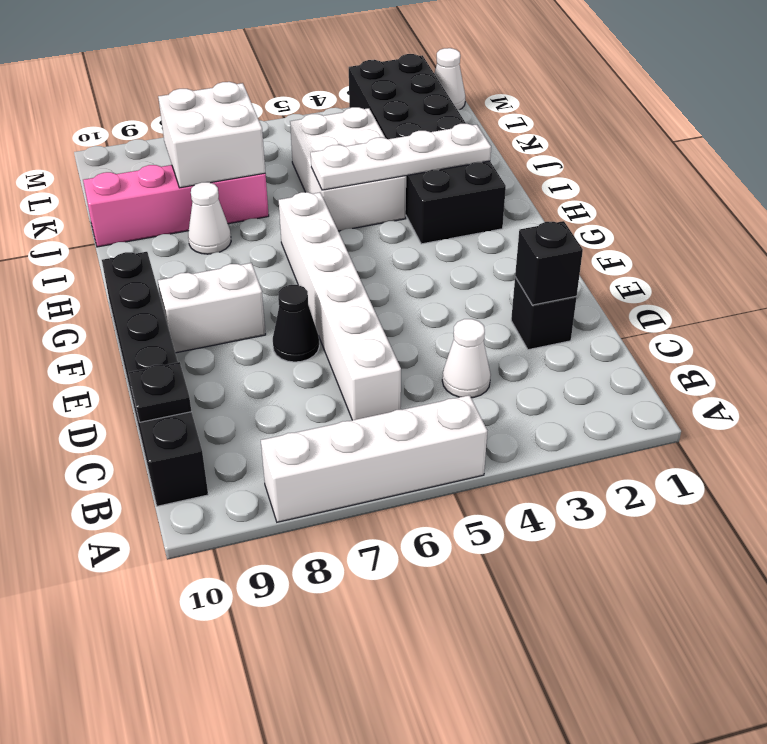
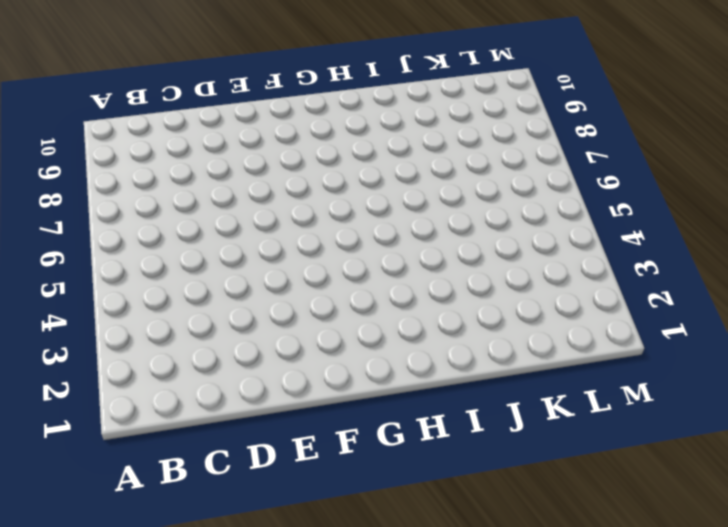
none -> white brick A5:A8 level 1
none -> black brick B10:G10 level 1
none -> white cone C4 level 1

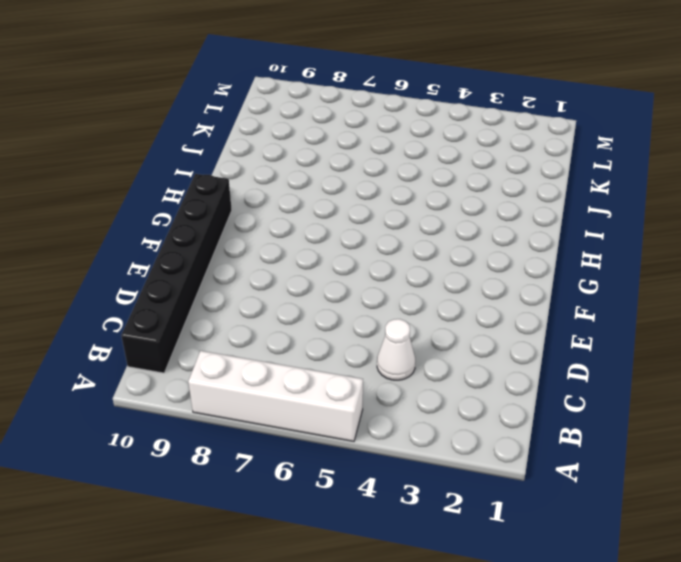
none -> white brick C6:H6 level 1
none -> black brick D2 level 1
none -> black cone E7 level 1

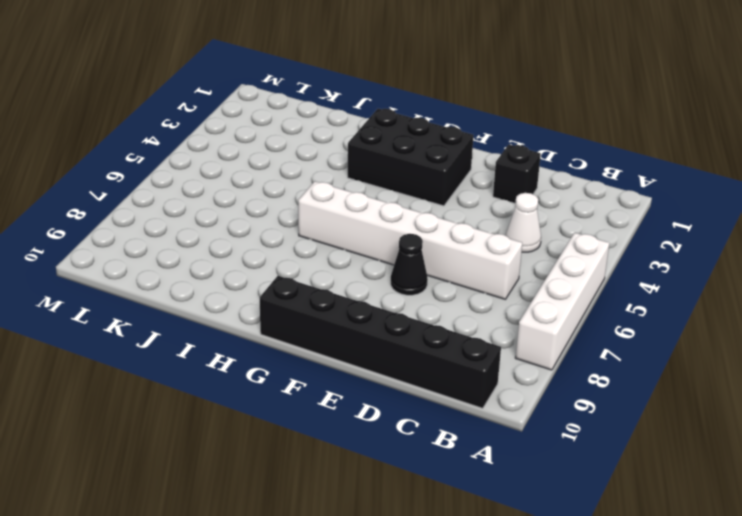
black brick F2:H3 level 1 -> black brick H2:M3 level 1
none -> white brick F8:F9 level 1
none -> white brick I4:K5 level 1
none -> white cone I8 level 1

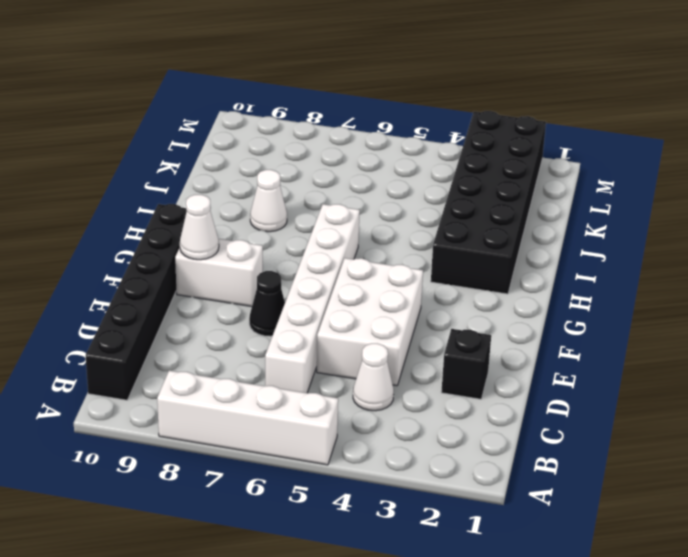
white brick D4:F5 level 1 -> white brick I4:K5 level 1
white cone F9 level 2 -> white cone M1 level 1
none -> pink brick J7:J10 level 1
none -> black plate C10 level 2
none -> black brick D2 level 2

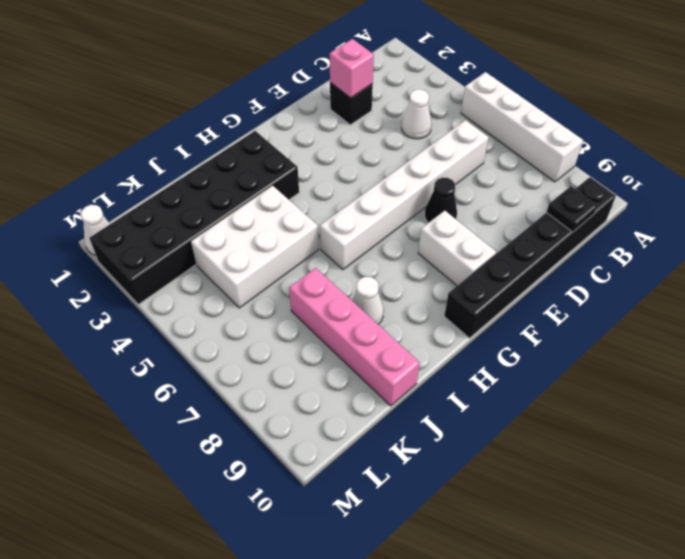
pink brick D2 level 2 -> black brick D2 level 2
none -> white plate I2:I5 level 2
none -> white brick J7:K8 level 2

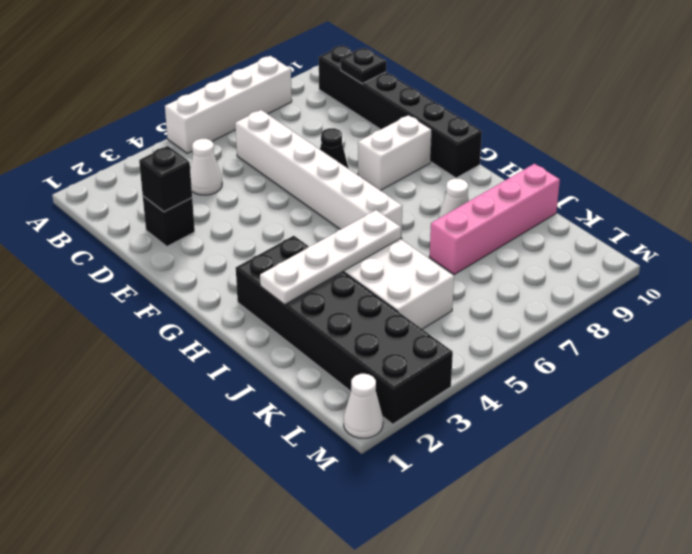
none -> white brick J7:K8 level 2

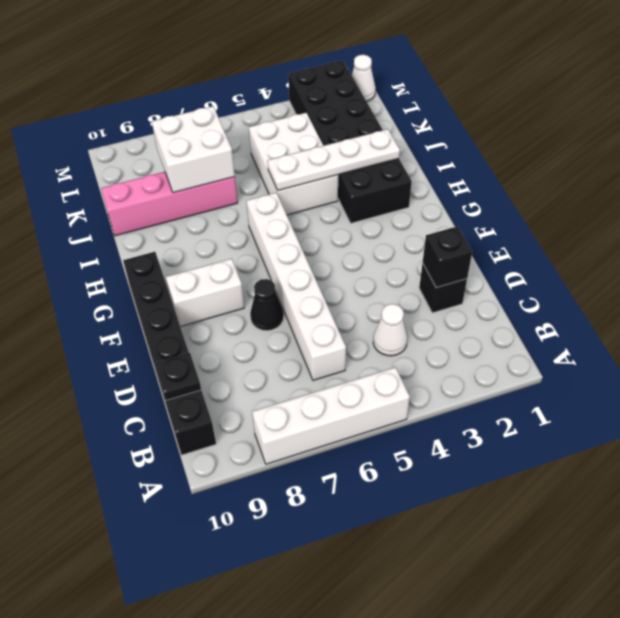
none -> white cone I8 level 1

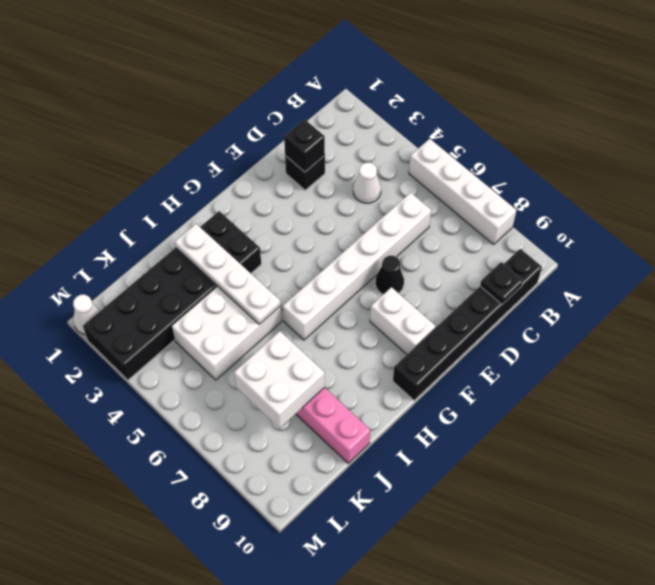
none -> white cone I8 level 1

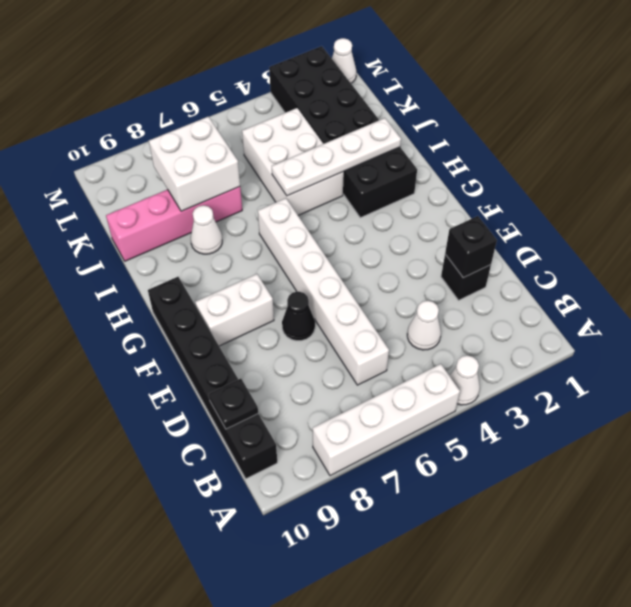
white cone A4 level 1 -> none

